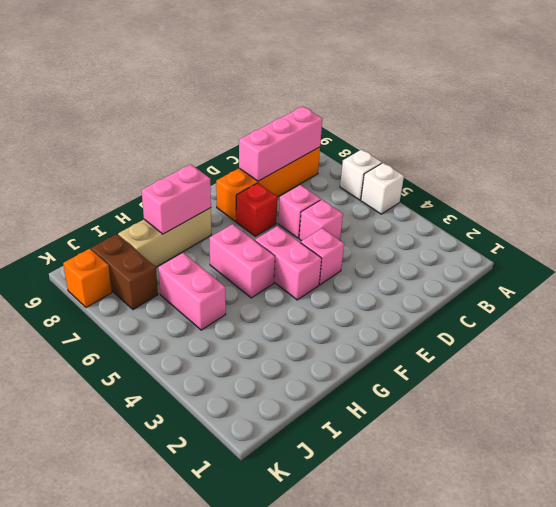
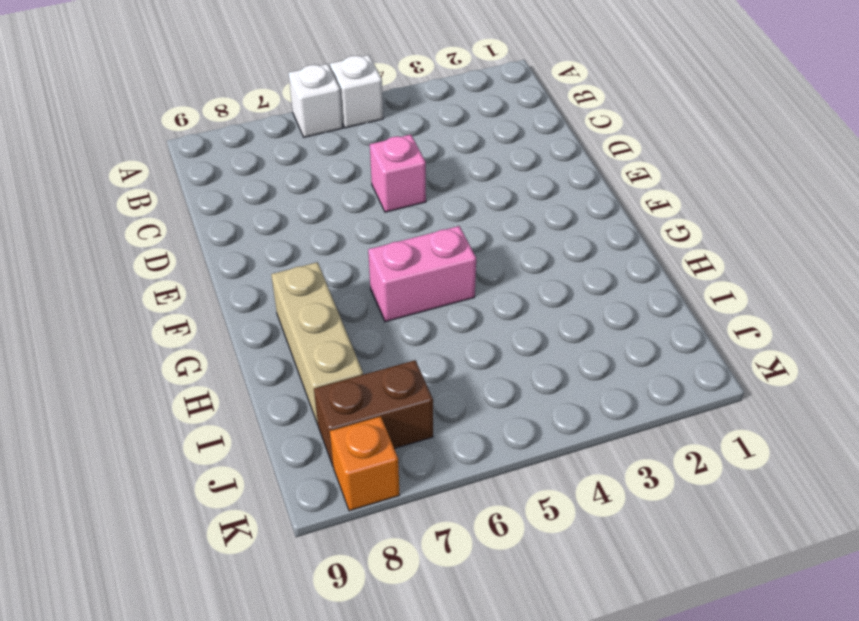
none -> orange brick B8:E8 level 1
none -> pink brick D6 level 1
none -> pink brick E4 level 1

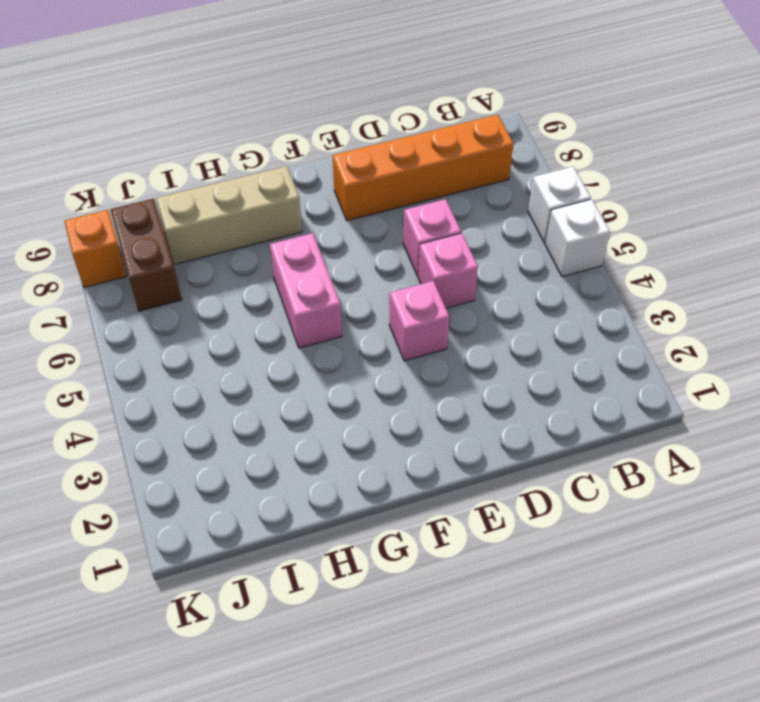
none -> red brick E7 level 1
none -> pink brick F4:F5 level 1
none -> pink brick I5:I6 level 1

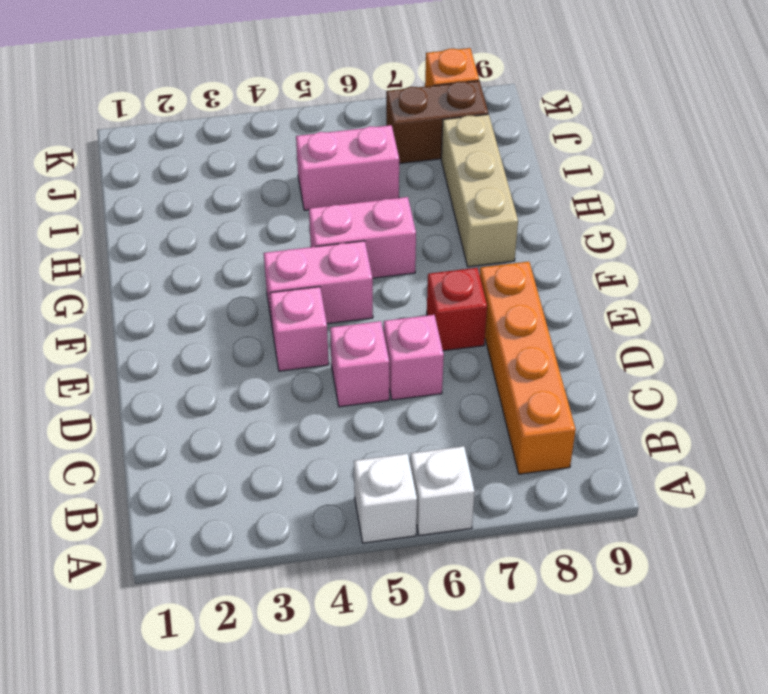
none -> pink brick B8:D8 level 2
none -> pink brick G8:H8 level 2

